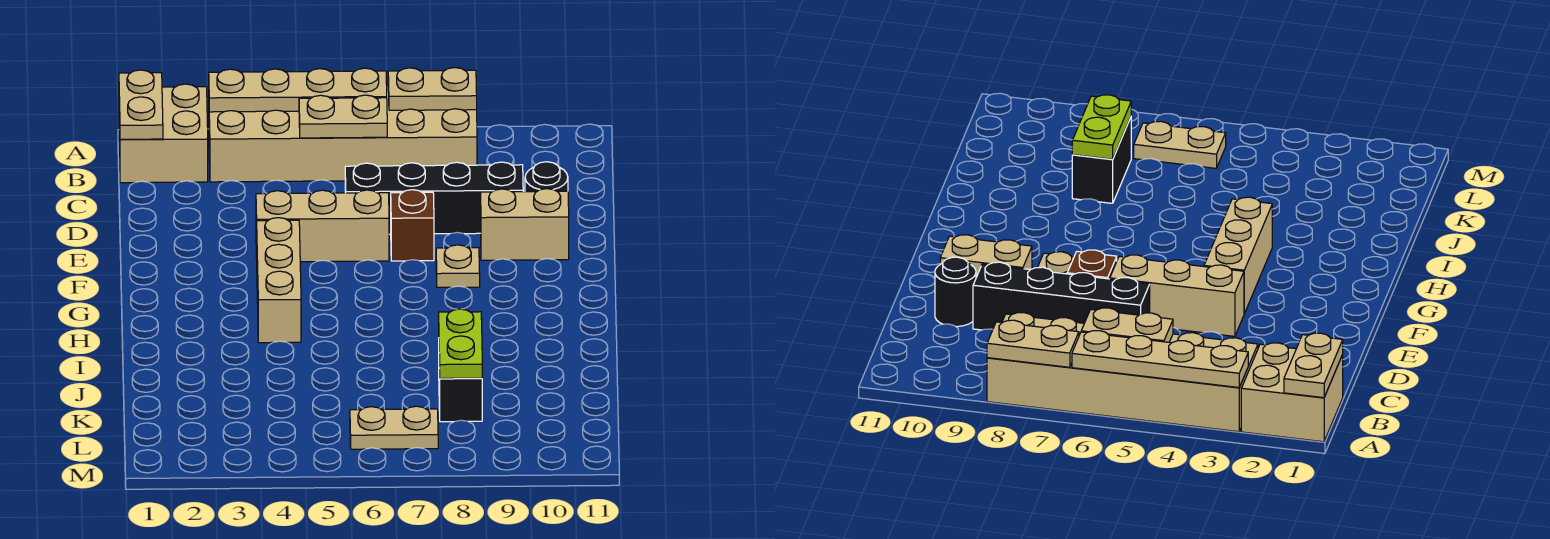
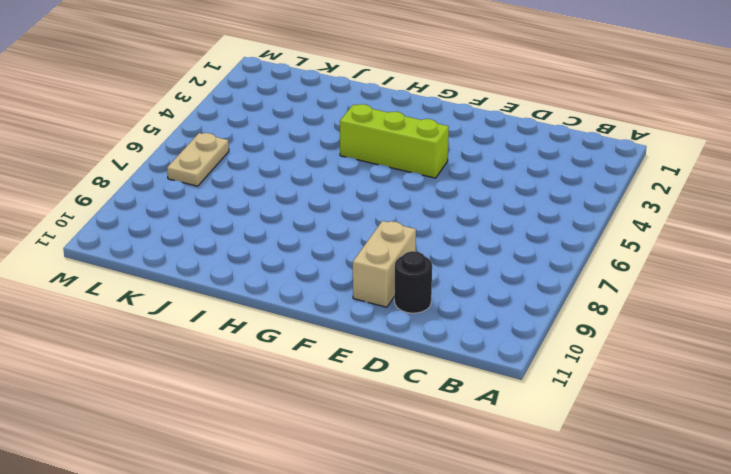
lime brick F4:H4 level 1 -> tan brick F4:H4 level 1
none -> tan brick A1:B2 level 1
none -> tan brick A3:B8 level 1
none -> black brick D6:D9 level 1

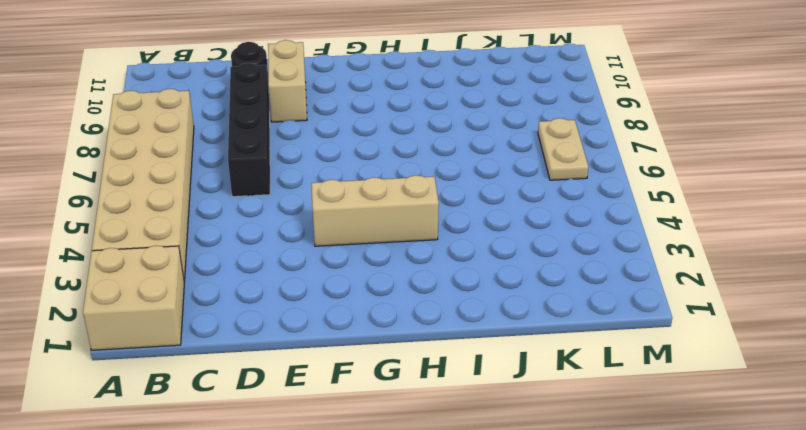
none -> tan brick E4:E6 level 1
none -> brown brick E7 level 1
none -> tan plate F8 level 1

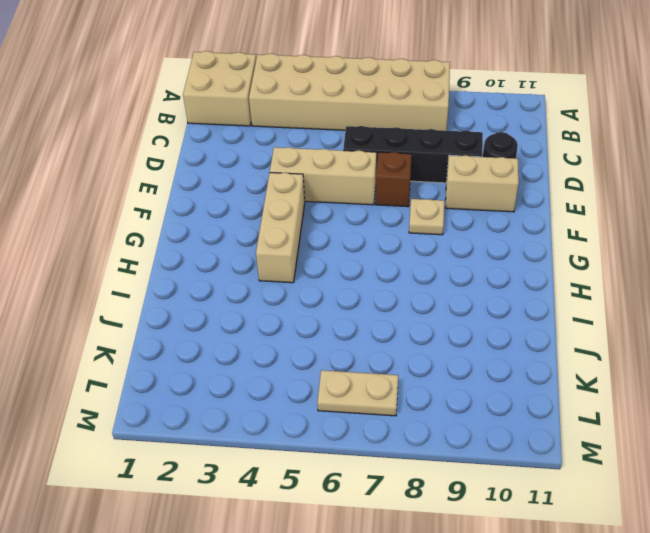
none -> black brick J8:K8 level 1
none -> tan plate A1:B1 level 2
none -> tan plate A3:A6 level 2

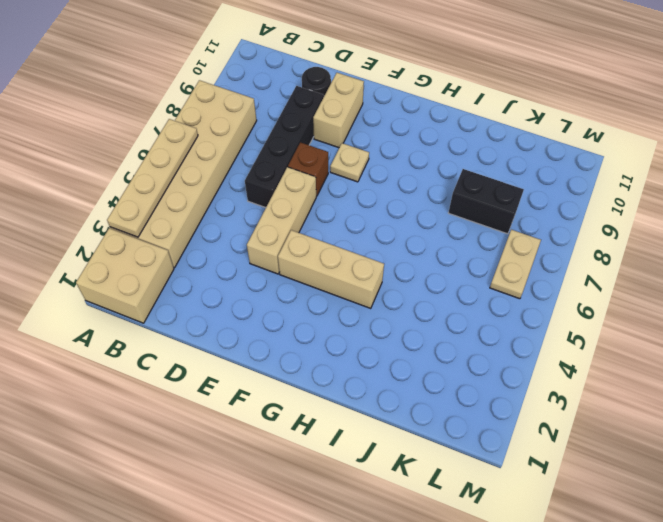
none -> tan plate A1:B1 level 2
none -> tan plate A7:A8 level 2
none -> tan plate B5:B6 level 2

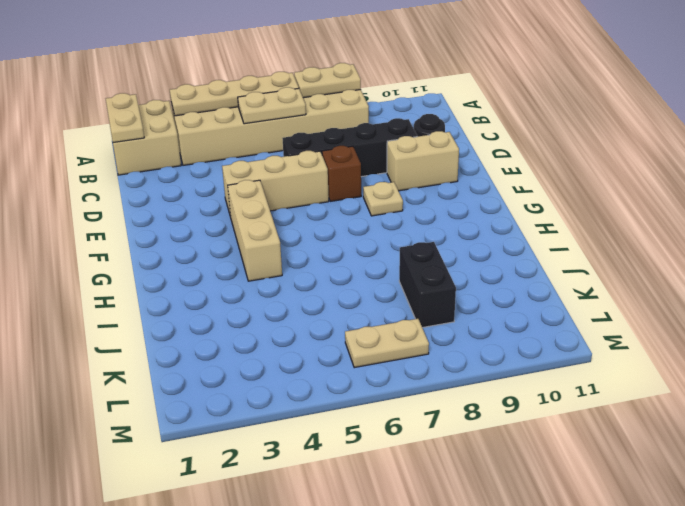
none -> lime plate J8:K8 level 2

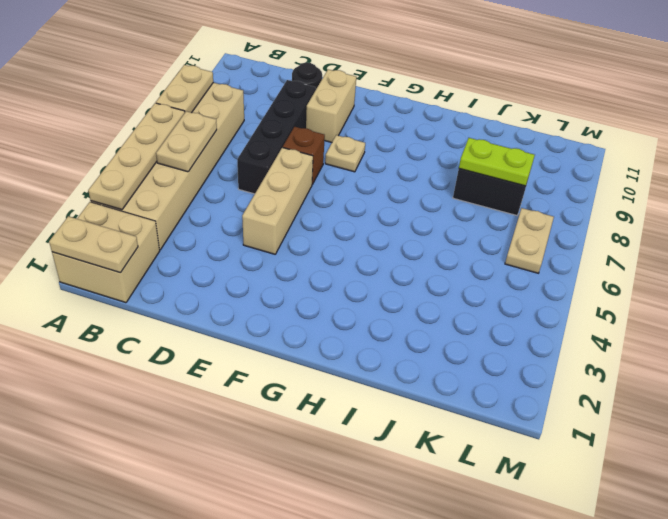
none -> tan brick F4:H4 level 1

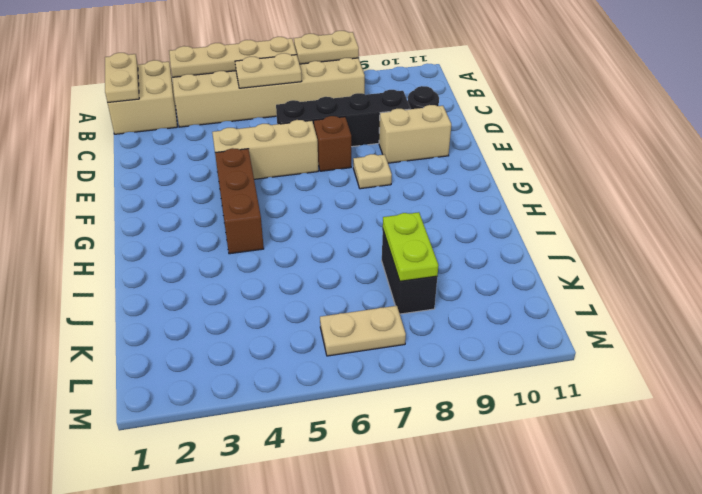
brown brick F4:H4 level 1 -> tan brick F4:H4 level 1

